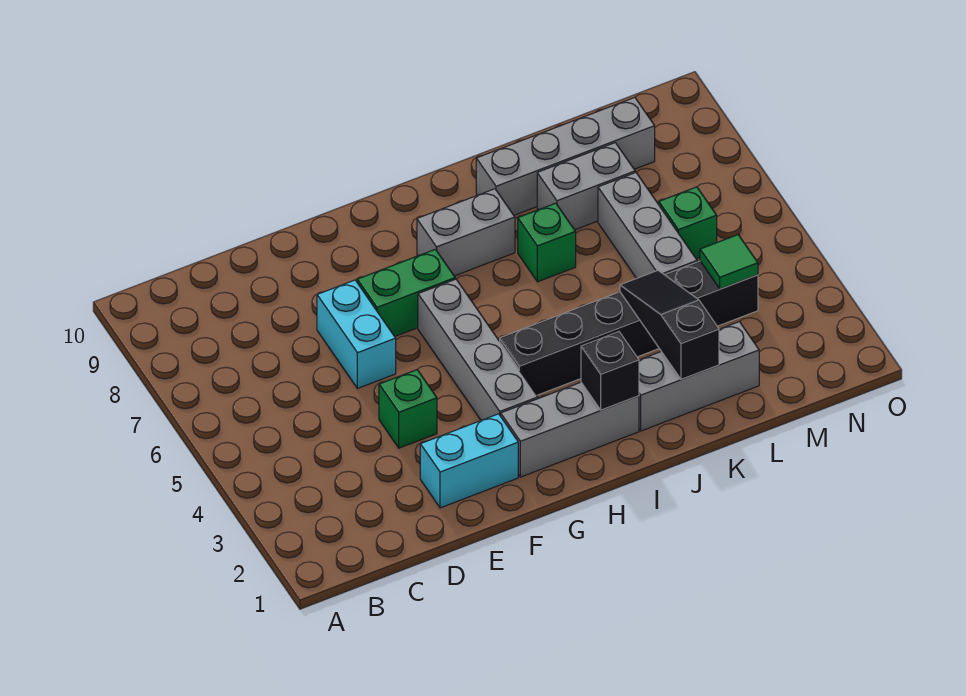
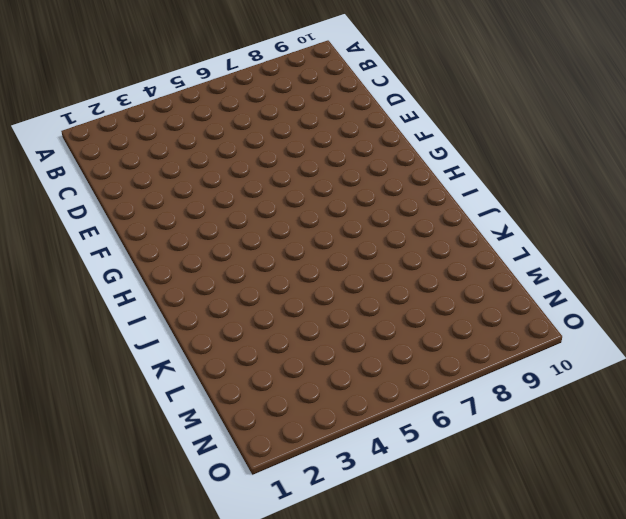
none -> cyan brick E2:F2 level 1
none -> green brick E4 level 1
none -> cyan brick E6:E7 level 1

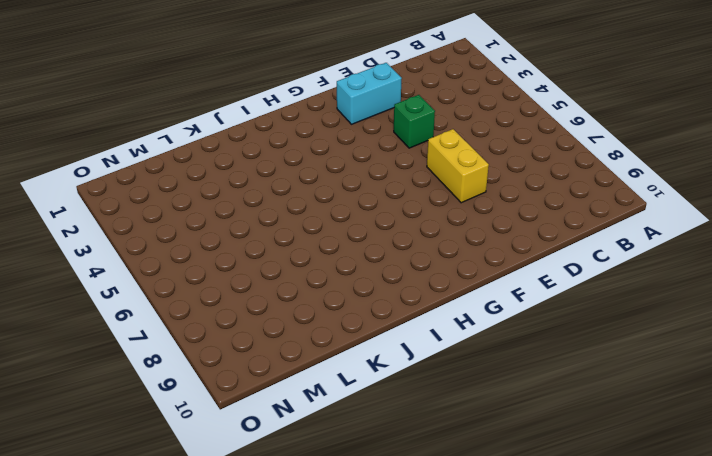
yellow brick E6:E7 level 1 -> cyan brick E6:E7 level 1
none -> green brick F7:G7 level 1
none -> grey brick G2:I2 level 1
none -> grey brick G3:G6 level 1

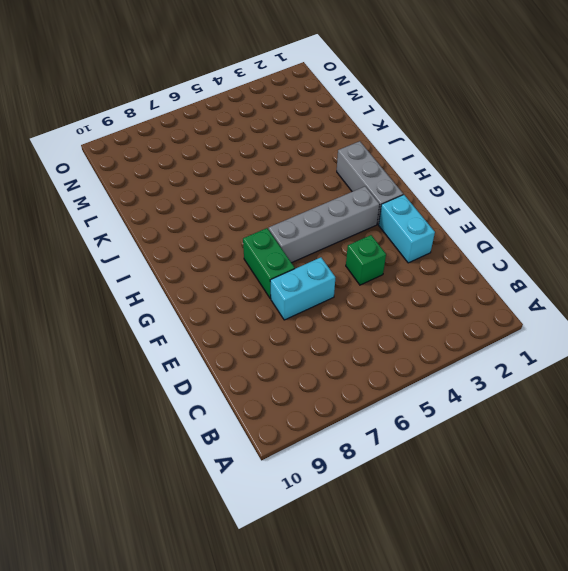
none -> black brick H4:M4 level 1
none -> grey brick H8:I8 level 1
none -> grey brick J2:L2 level 1

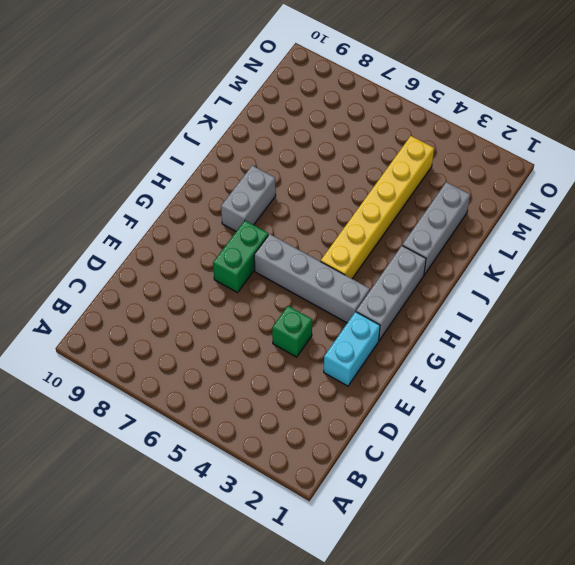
yellow brick H4:M4 level 1 -> black brick H4:M4 level 1
none -> cyan brick E6:E7 level 1
none -> green brick J7 level 1
none -> grey brick J9:M9 level 1

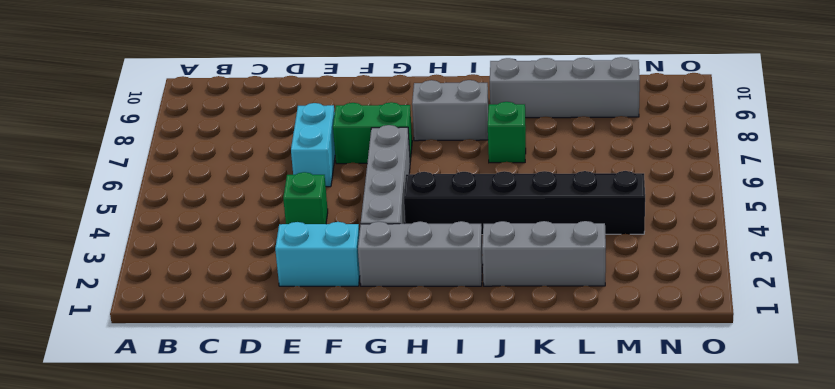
none -> grey brick K8:L8 level 1
none -> grey brick L5:L7 level 1
none -> green brick M6 level 1

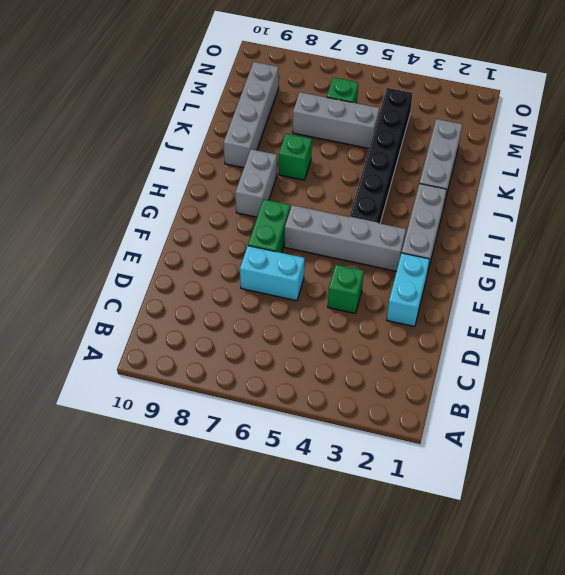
none -> grey brick K8:L8 level 1
none -> black brick I2 level 2
none -> black slope K2:K4 level 2 top 2

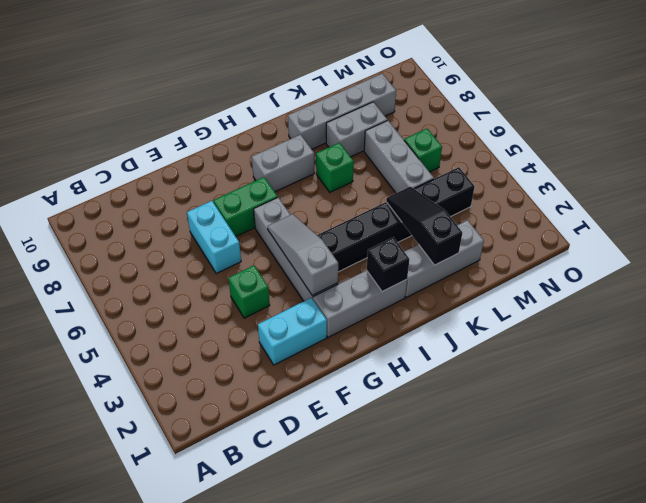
grey slope G3:G5 level 2 top 3 -> none
none -> green tile M4 level 2

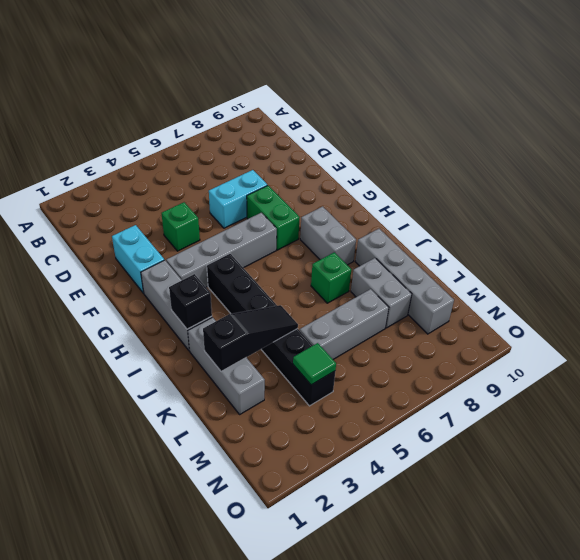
none -> green brick M6 level 1

